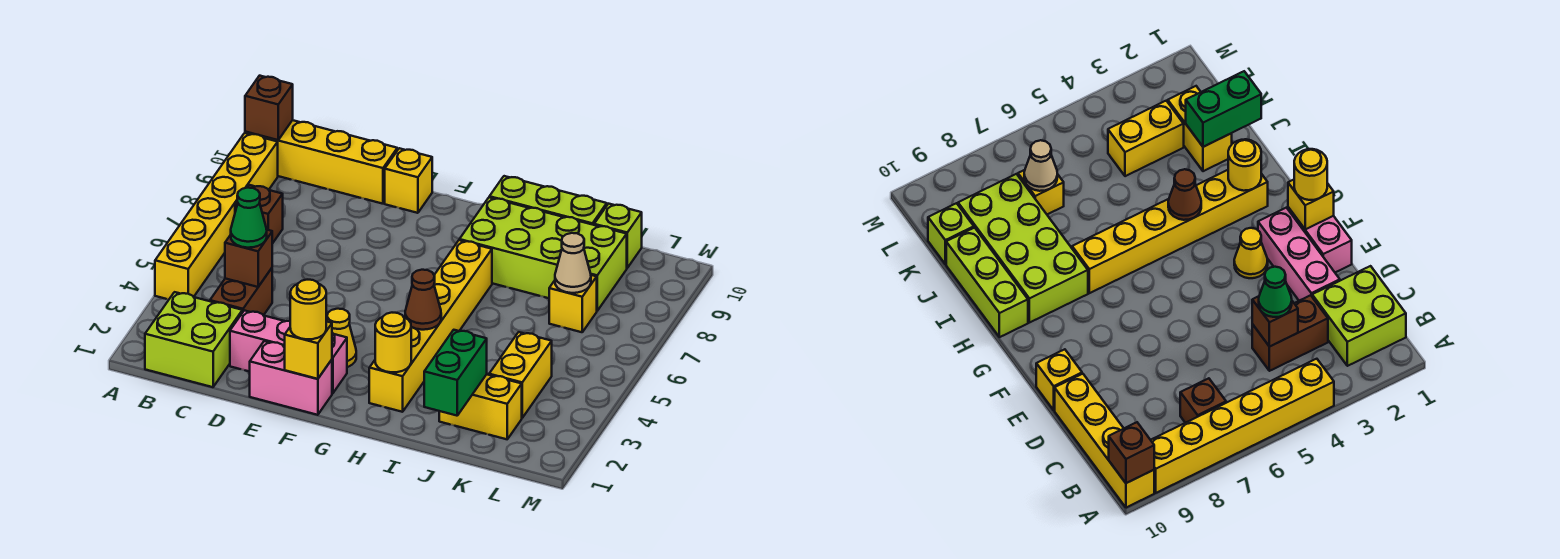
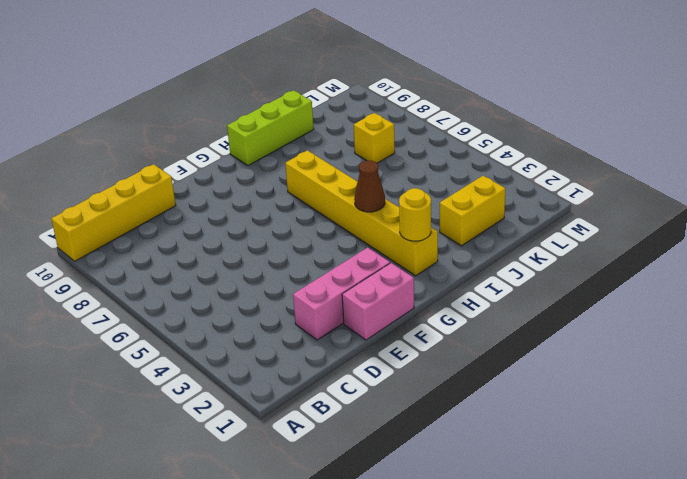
none -> yellow brick A4:A9 level 1
none -> lime brick B1:C2 level 1
none -> brown brick B7 level 1

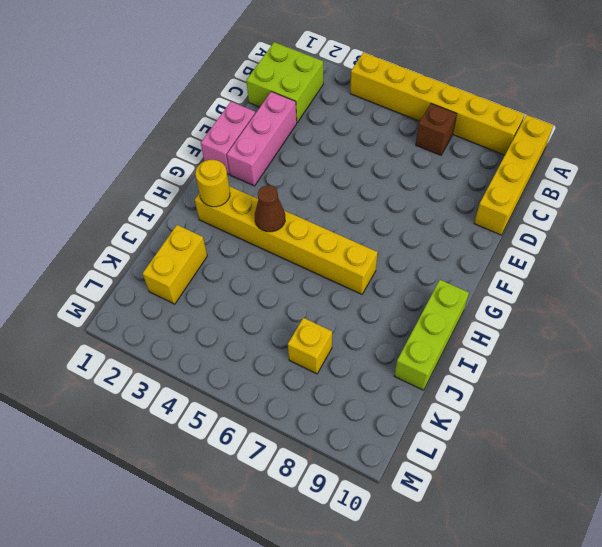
none -> brown brick C3:C4 level 1
none -> yellow brick E10 level 1
none -> yellow cone F3 level 1

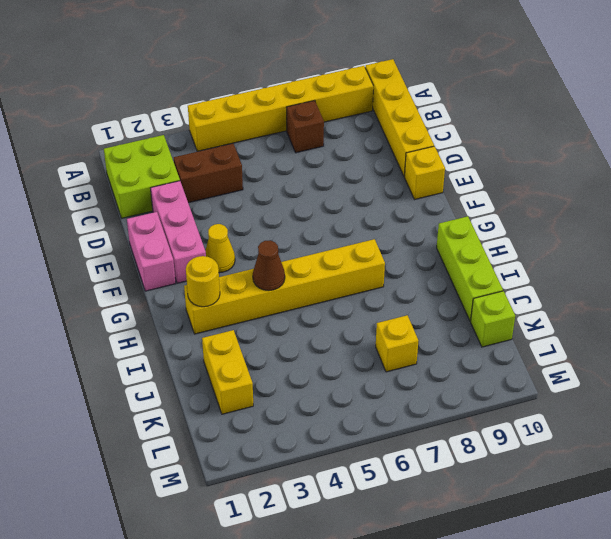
none -> lime brick H8:K9 level 1
none -> yellow brick K3:K4 level 1
none -> brown brick A10 level 2

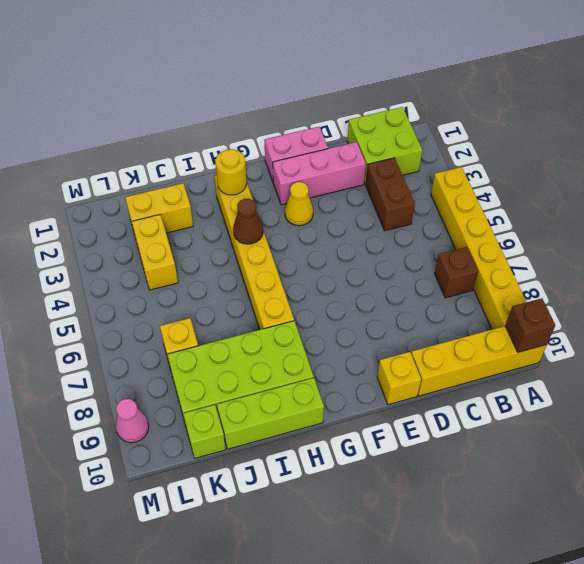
pink cone M9 level 1 -> none
none -> brown brick C4 level 2
none -> yellow brick F1 level 2
none -> green brick J1:J2 level 2

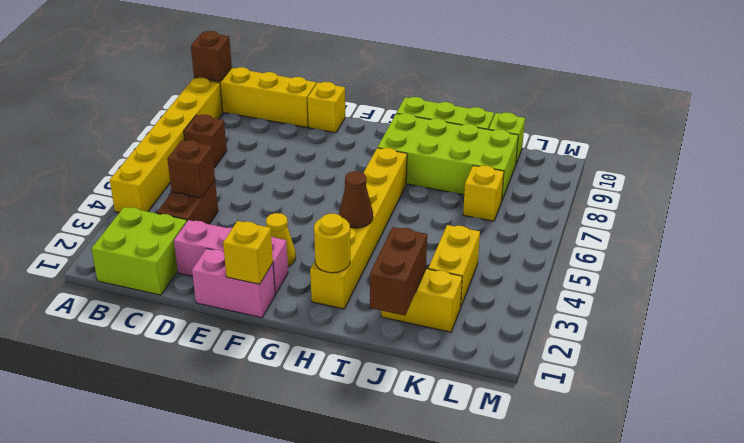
brown brick J1:J2 level 2 -> green brick J1:J2 level 2
none -> tan cone K7 level 2
none -> green cone C4 level 3
none -> yellow round brick F1 level 3

